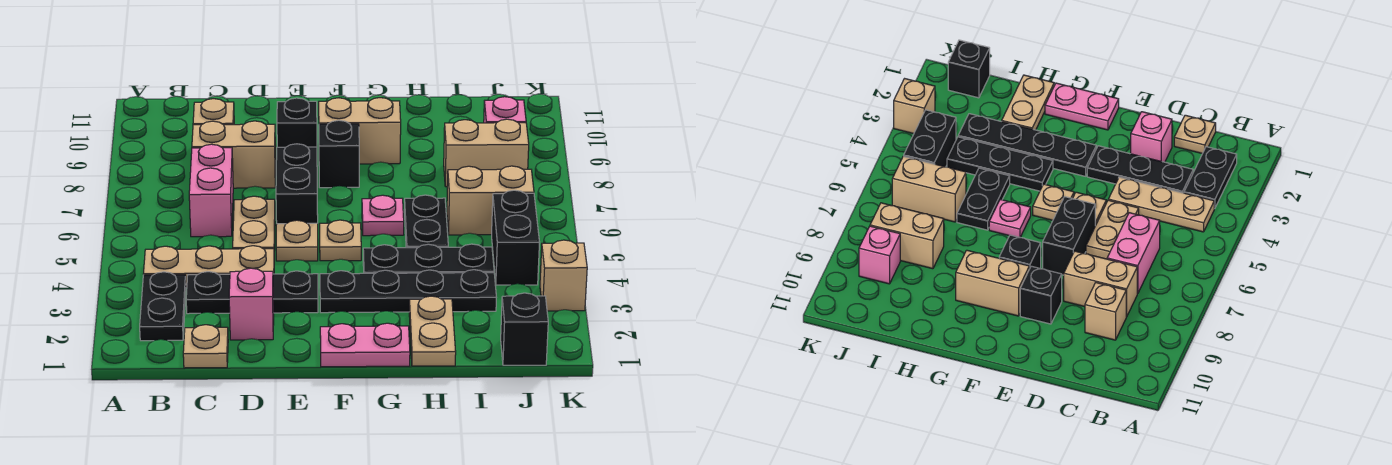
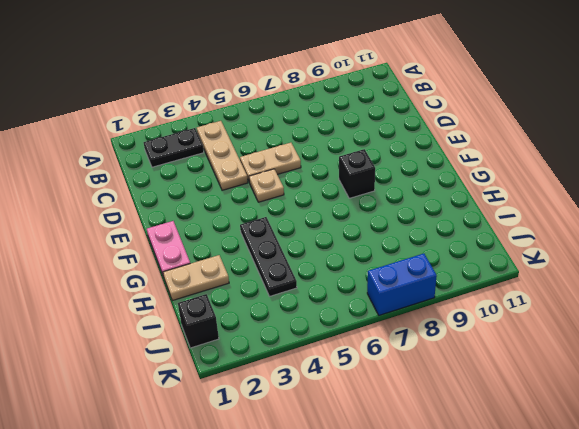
blue brick K7:K8 level 1 -> none
none -> tan plate C1 level 1
none -> black plate C3:E3 level 1
none -> pink brick C6:C7 level 1

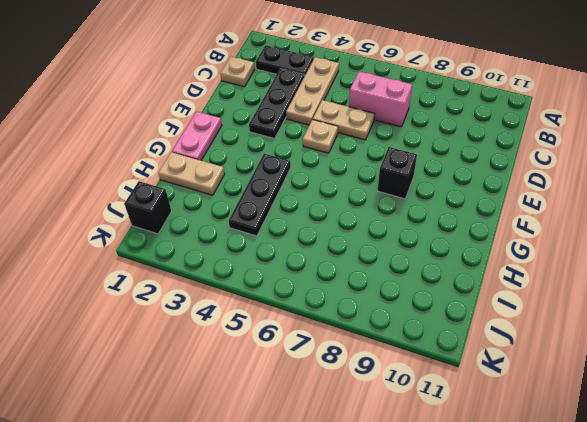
none -> tan brick C8:D8 level 1
none -> tan brick C9 level 1
none -> pink brick D2 level 1

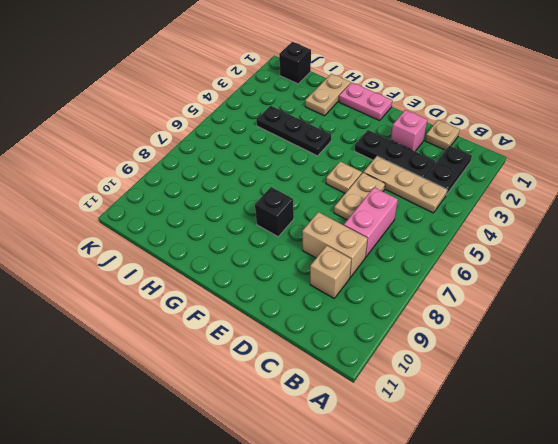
none -> black brick E6:E7 level 1
none -> black brick E9 level 1
none -> black plate F3:I3 level 1

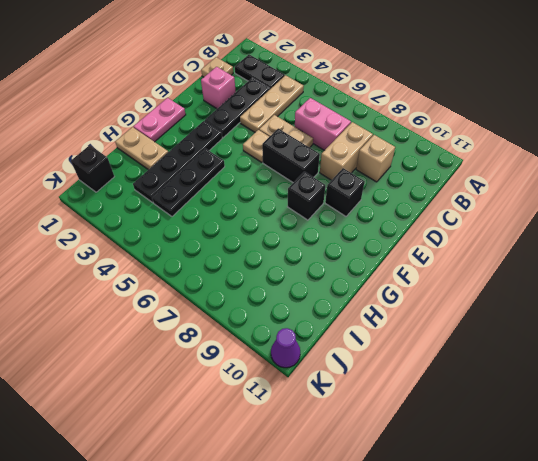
purple cone K11 level 1 -> none
none -> tan plate F5 level 1
none -> tan brick F9:G9 level 1
none -> pink plate G6 level 1

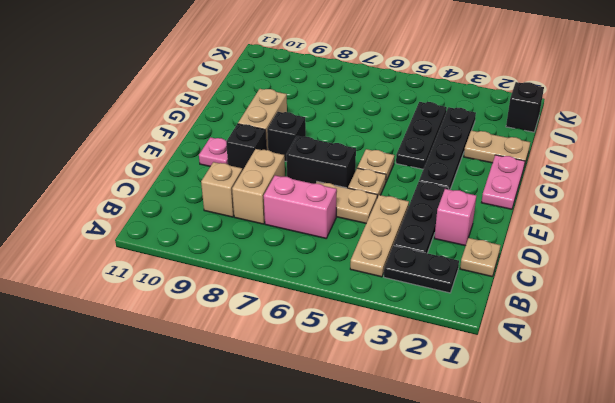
pink plate E10 level 1 -> pink plate G6 level 1
none -> black plate H5:H6 level 1
none -> tan brick I6:J6 level 1
none -> tan brick I8:J8 level 1

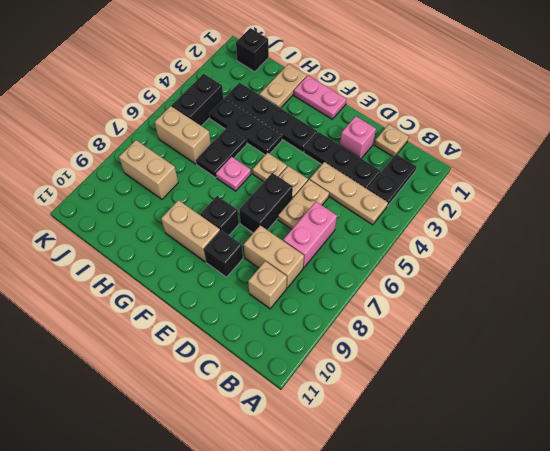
none -> pink brick J9 level 1
none -> tan brick K3 level 1

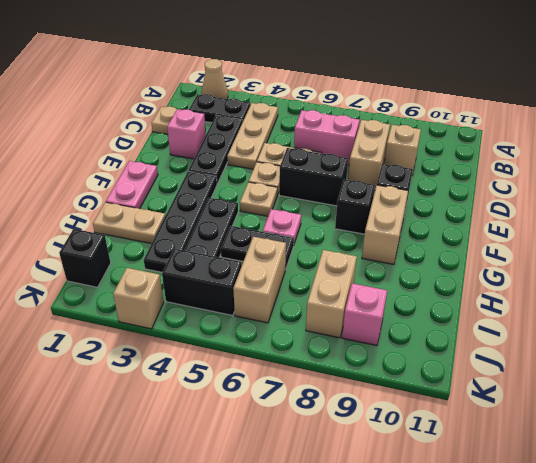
tan cone A2 level 1 -> none

